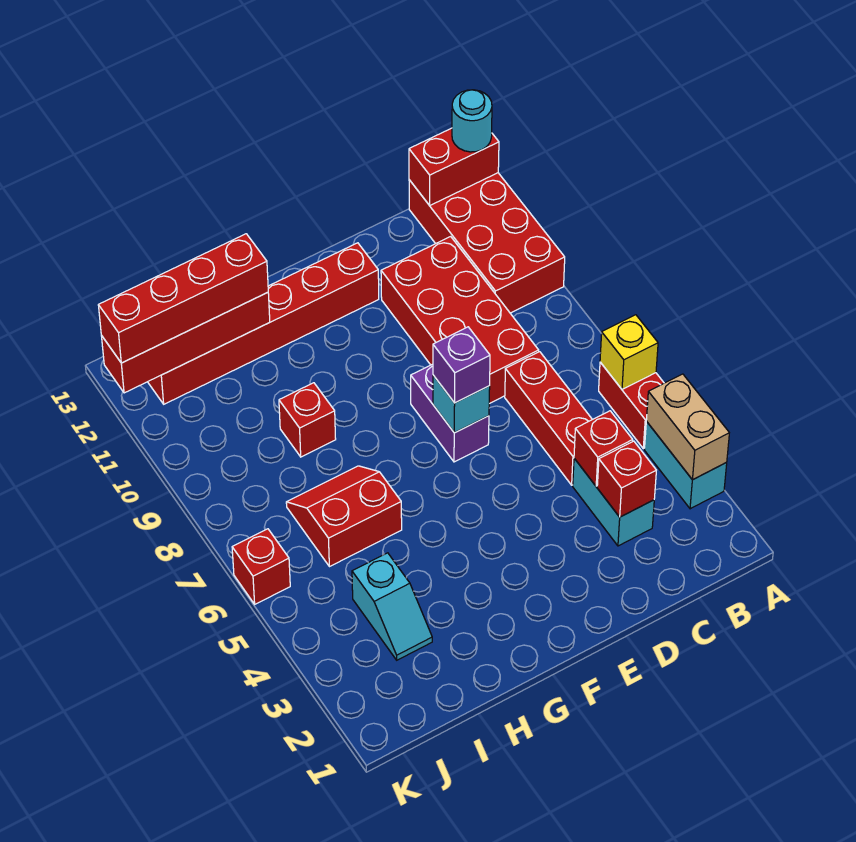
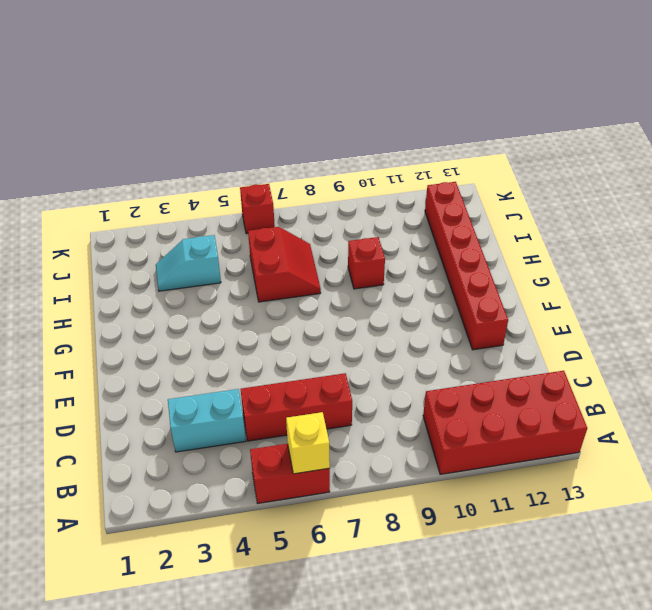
none -> cyan brick A3:A4 level 1
none -> red brick C8:D11 level 1
none -> purple brick E7:E8 level 1

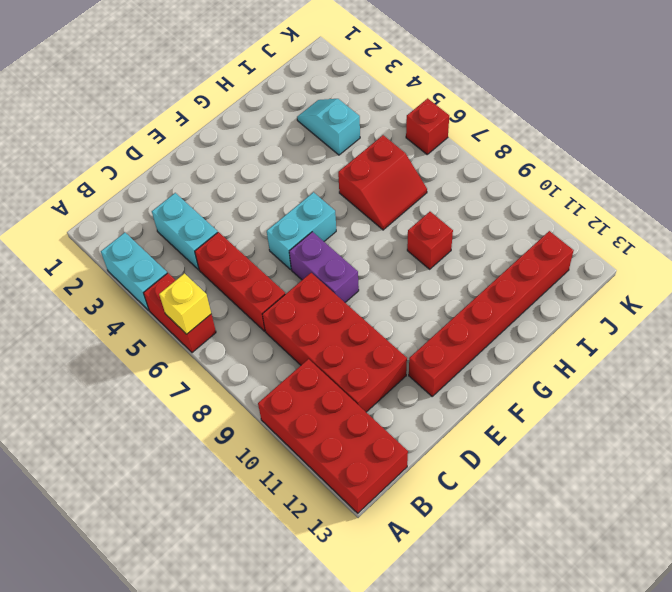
cyan brick E6:F6 level 1 -> none
none -> tan brick A3:A4 level 2
none -> red brick A13:B13 level 2
none -> red brick C3 level 2

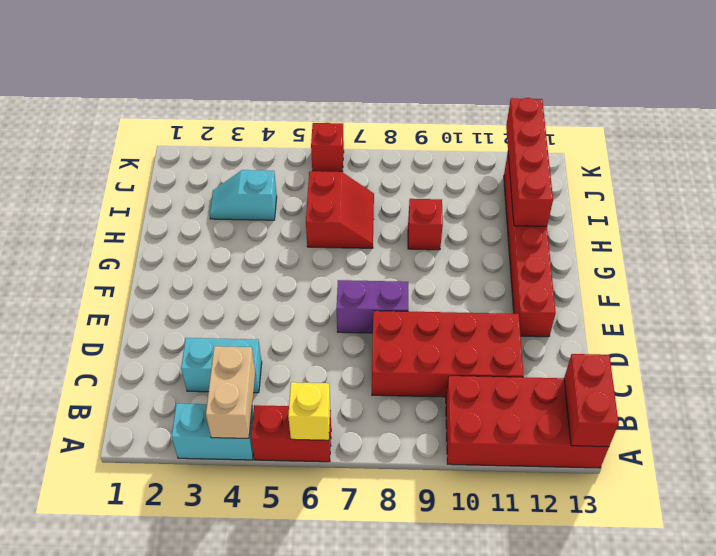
tan brick A4:B4 level 2 -> tan brick A3:A4 level 2
none -> red brick C5:C7 level 1
none -> red brick C3 level 2
none -> red brick C4 level 2

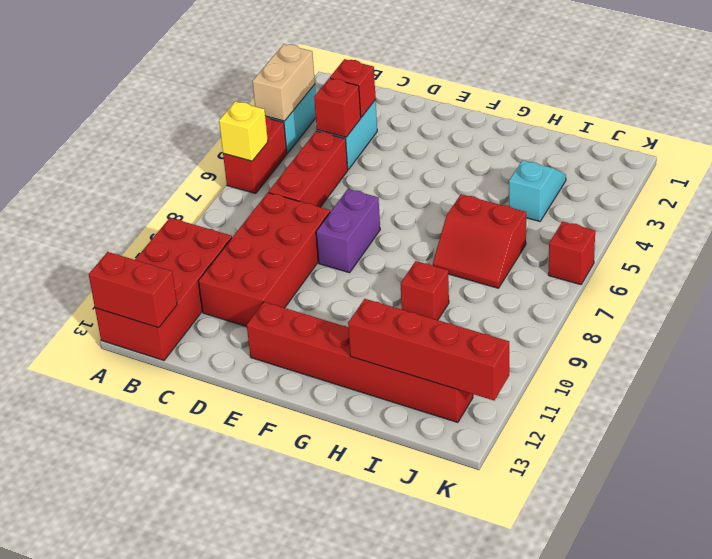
none -> cyan brick E7 level 2
none -> cyan round brick A13 level 3
none -> purple brick E7 level 3

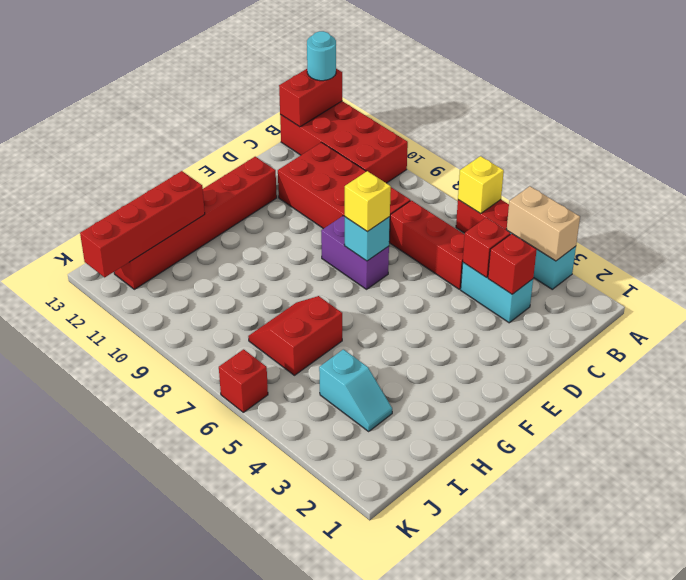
yellow brick E7 level 3 -> purple brick E7 level 3
none -> red brick H9 level 1
none -> red brick H12:K12 level 3

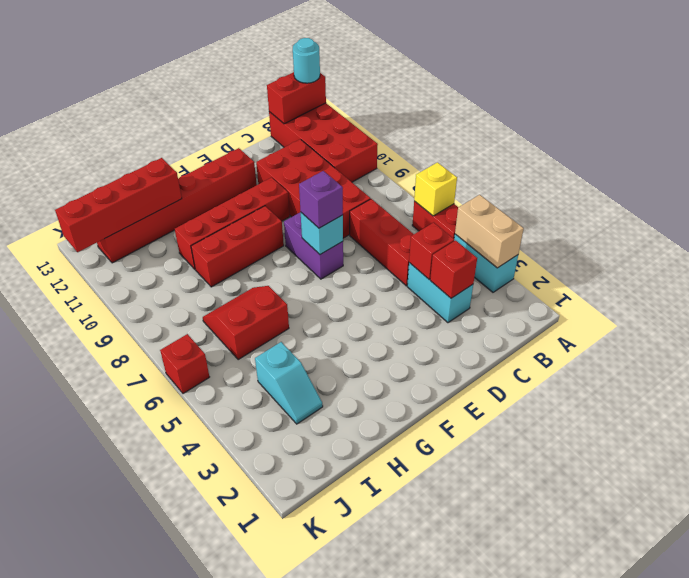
red brick E10:H10 level 1 -> red brick H12:K12 level 3
red brick F9:H9 level 1 -> red brick H9 level 1

